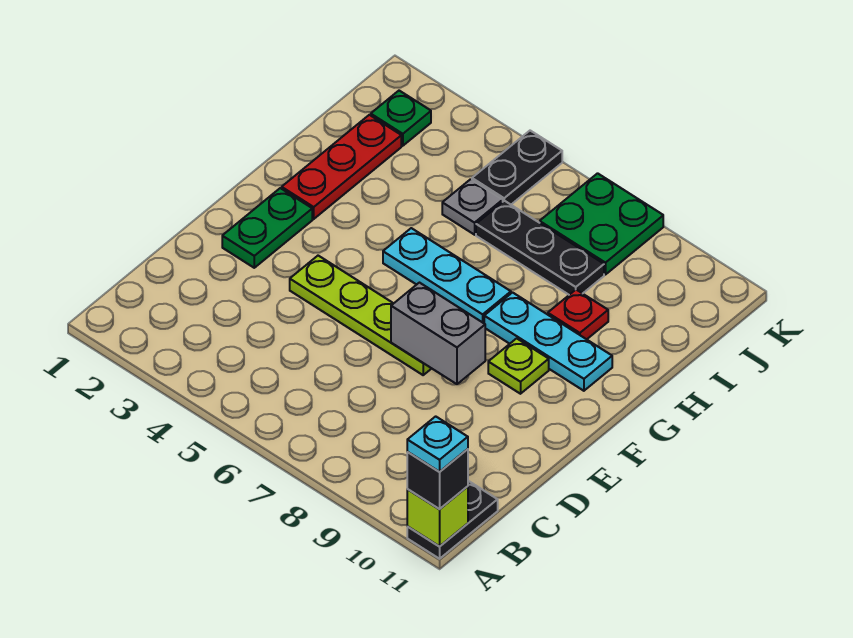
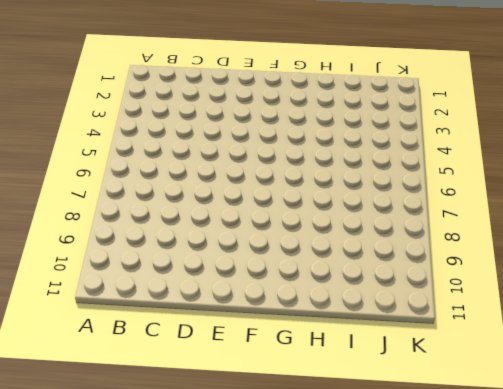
none -> black plate A11:B11 level 1
none -> green plate E2:F2 level 1
none -> lime plate E4:E7 level 1

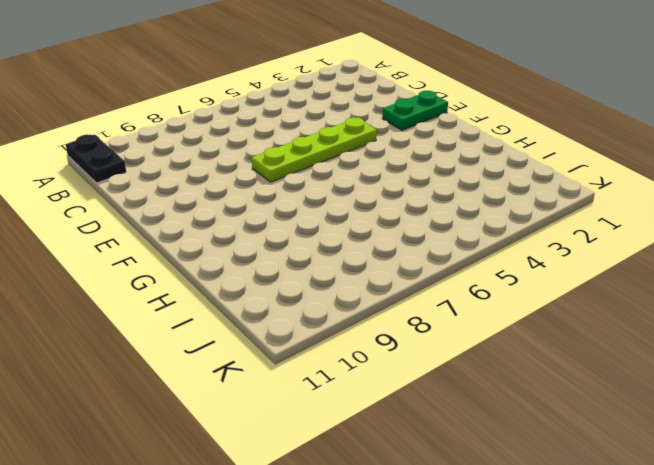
green plate E1:E2 level 1 -> green plate E2:F2 level 1
none -> lime plate F9 level 1
none -> red plate G2:I2 level 1
none -> cyan plate G5:G7 level 1

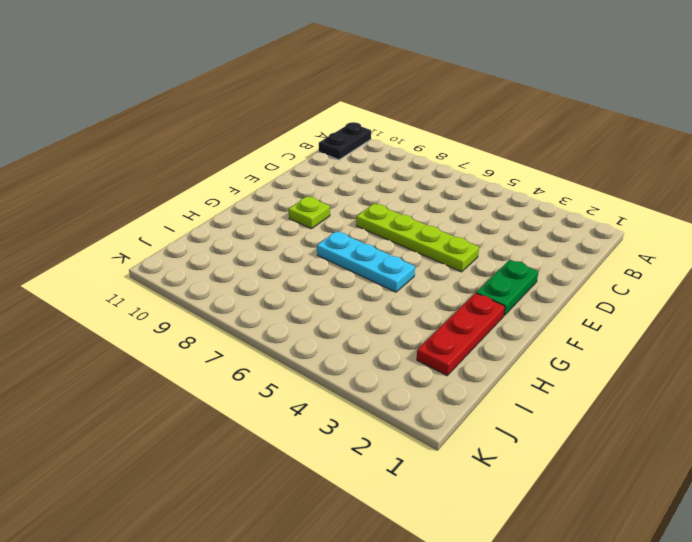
none -> cyan plate G8:G10 level 1
none -> red plate H9 level 1
none -> grey plate I5 level 1

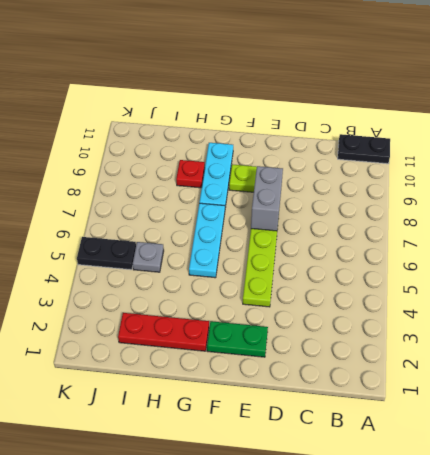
none -> black plate I6:I8 level 1
none -> green plate J2 level 1
none -> green plate J7:K8 level 1

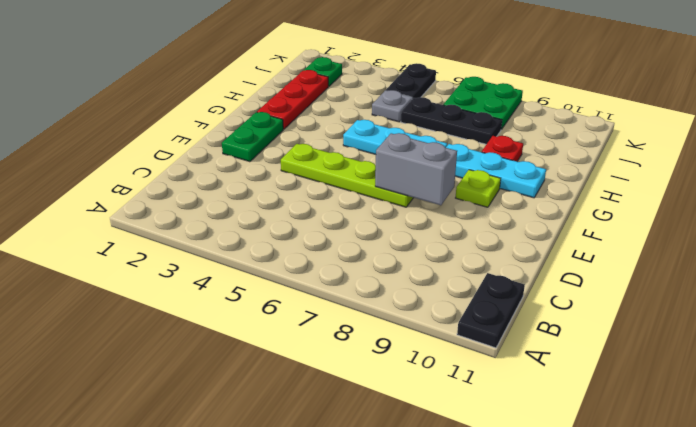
none -> lime brick A11 level 2
none -> black brick A11 level 3
none -> cyan plate A11 level 4

